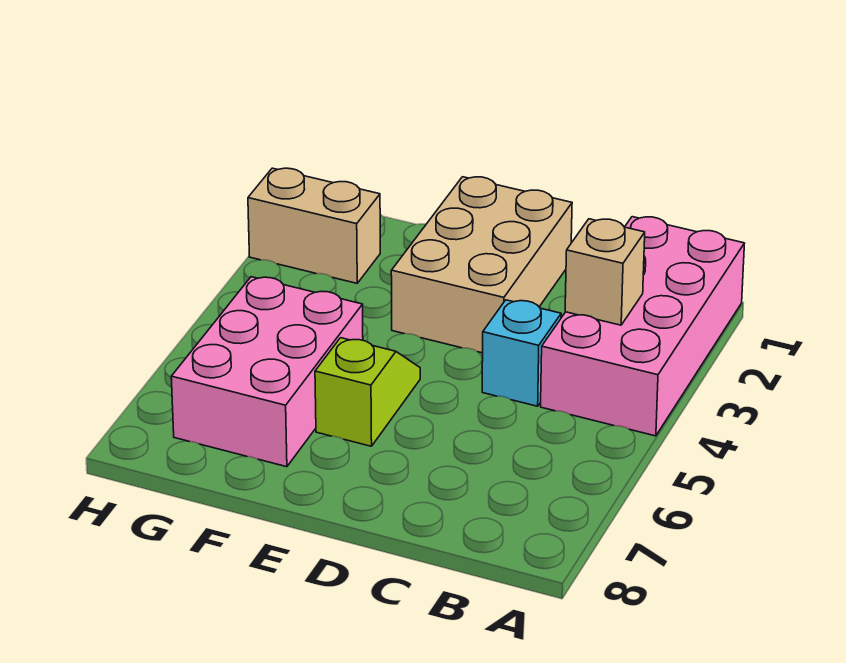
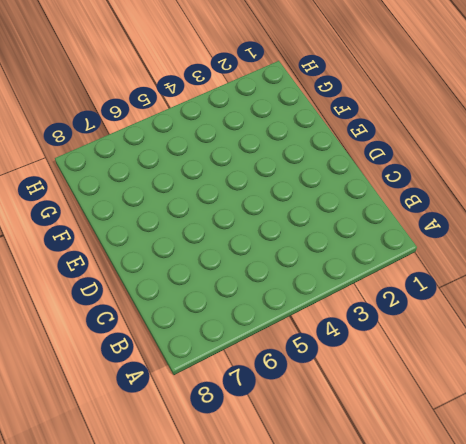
none -> pink brick A1:B4 level 1
none -> cyan brick C4 level 1

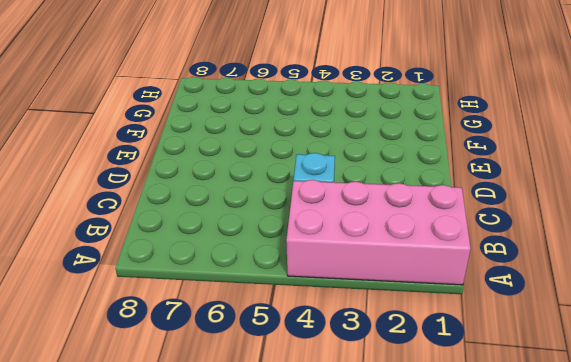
none -> tan brick D1:E3 level 1
none -> lime slope E5:E6 level 1 top 6

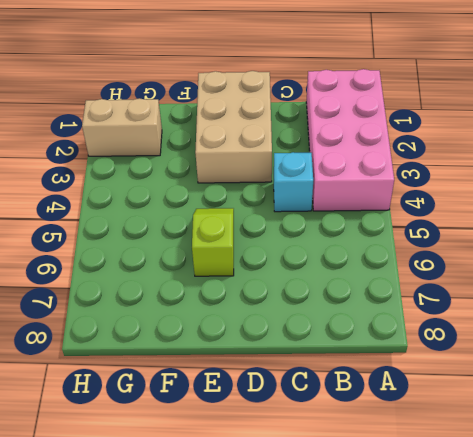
none -> pink brick F5:G7 level 1
none -> tan brick B3 level 2

